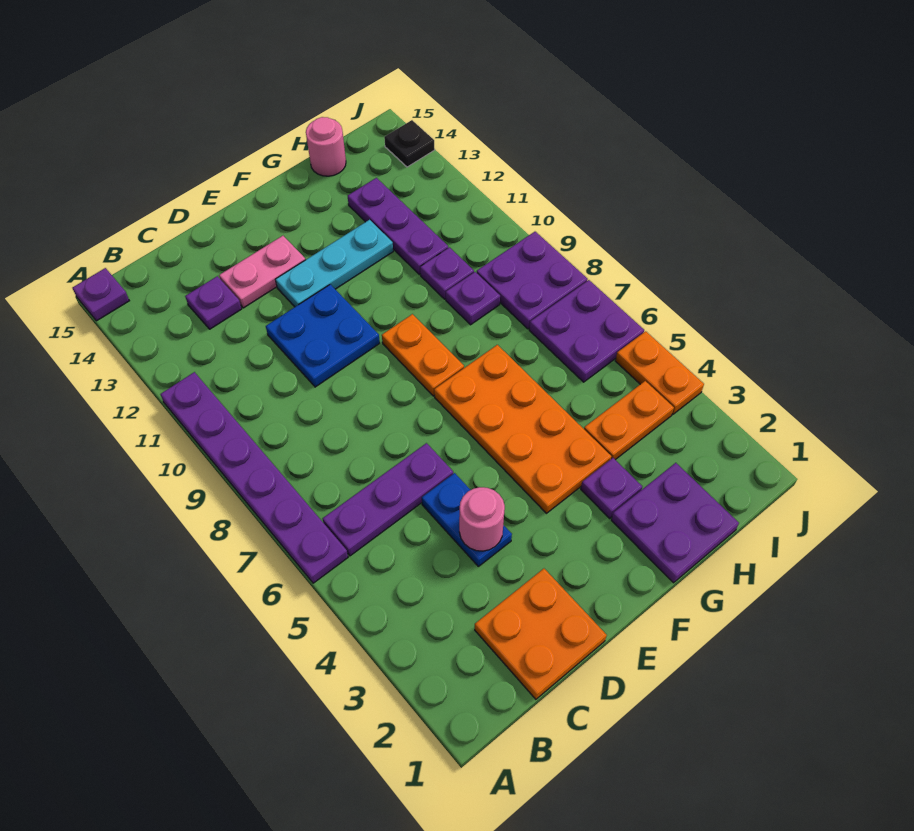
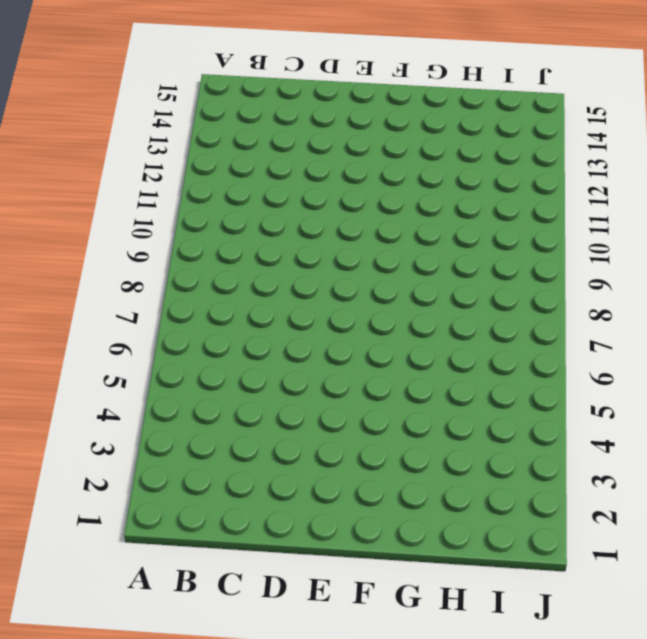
none -> purple plate A6:A11 level 1
none -> purple plate A15 level 1
none -> purple plate B6:D6 level 1

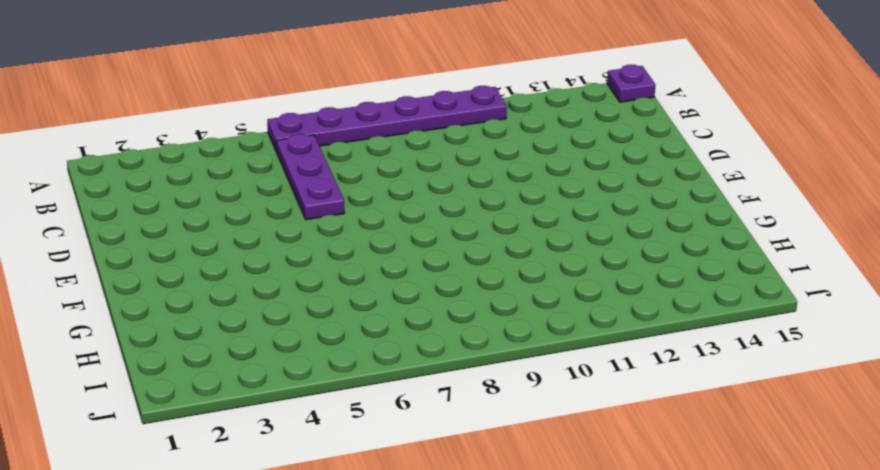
none -> orange plate C1:D2 level 1
none -> purple plate C13 level 1
none -> blue plate D4:D5 level 1

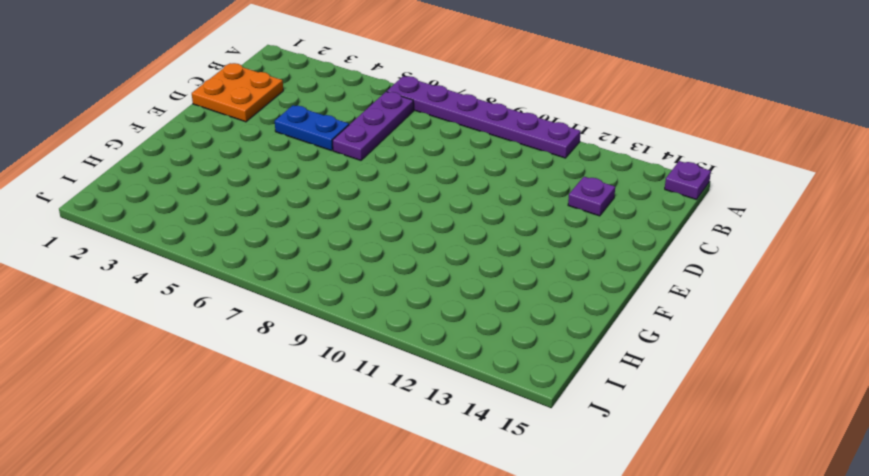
none -> blue plate D10:E11 level 1
none -> pink plate D13:E13 level 1
none -> cyan plate E12:G12 level 1

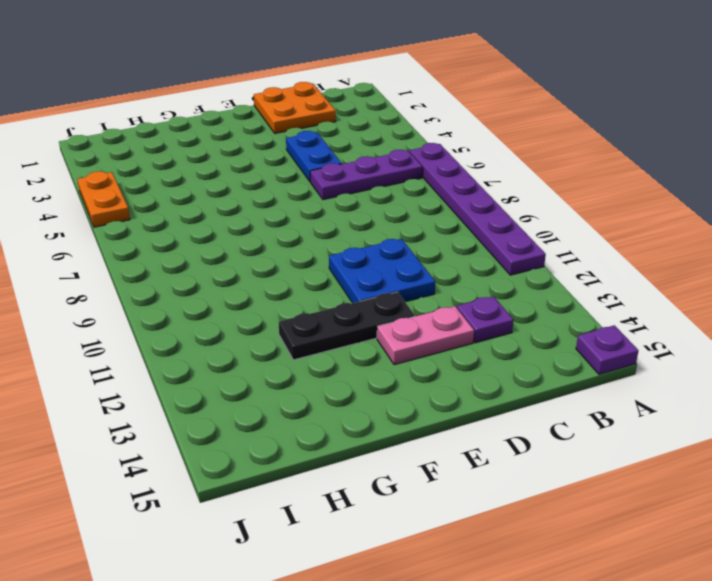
black plate E12:G12 level 1 -> cyan plate E12:G12 level 1
none -> orange plate F4:G7 level 1
none -> orange plate F8:F9 level 1
none -> purple plate G1:H2 level 1

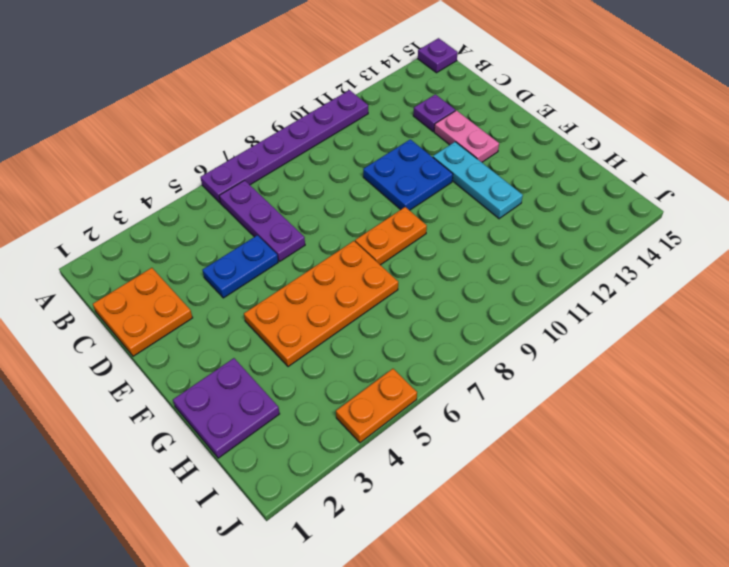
none -> purple plate G3 level 1
none -> orange plate H4:I4 level 1
none -> purple plate H9 level 1

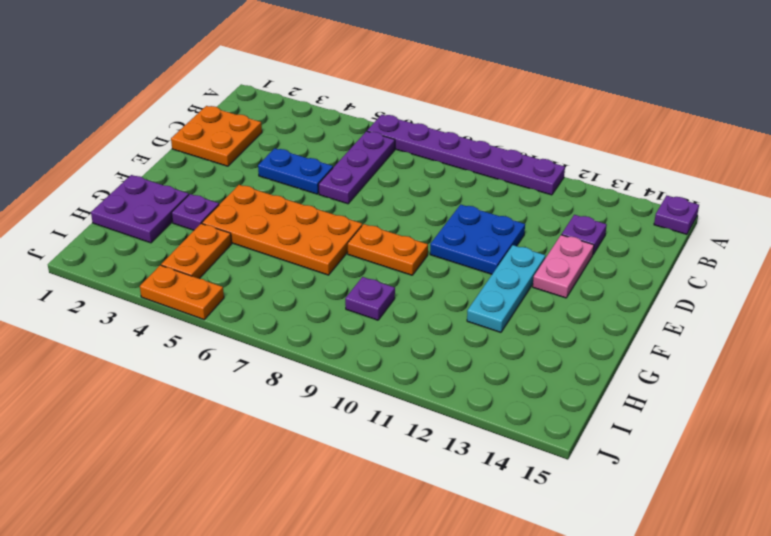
none -> purple plate H10 level 1
none -> purple plate H11:H13 level 1
none -> pink round brick H15 level 1

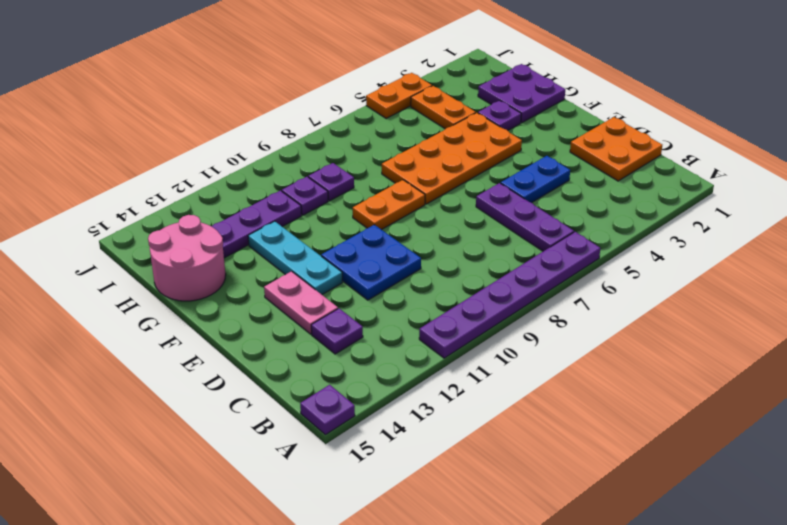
pink round brick G14:H15 level 1 -> pink round brick H15 level 1
none -> purple plate I6:J7 level 1
none -> purple plate I8:J9 level 1
none -> black plate J14 level 1

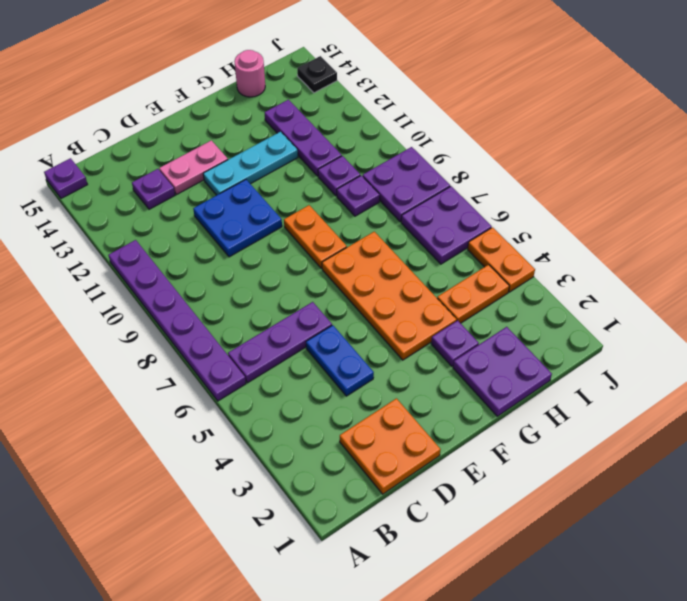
none -> pink round brick D4 level 2

